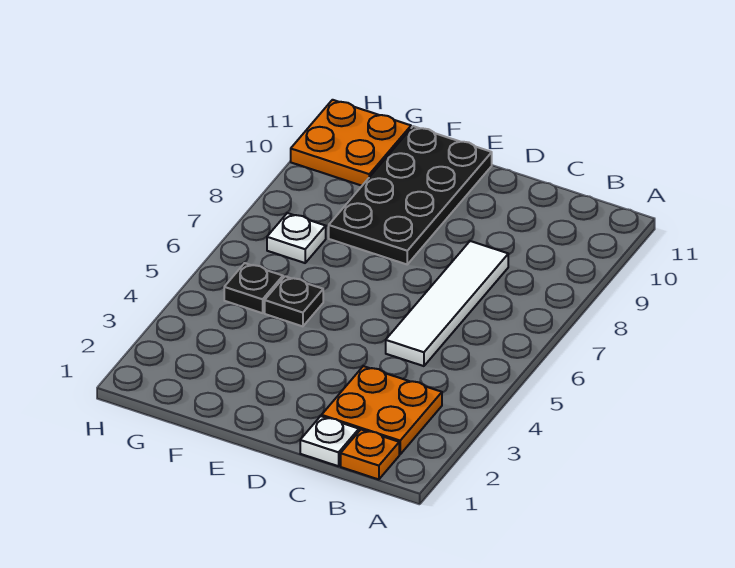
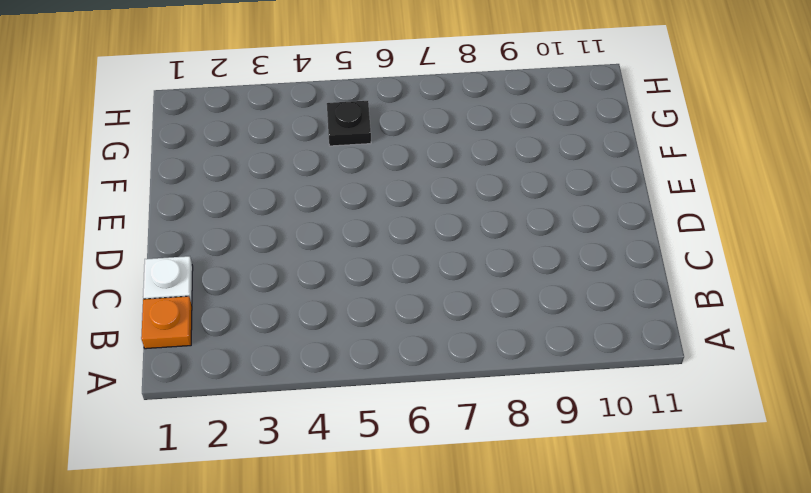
none -> orange plate B2:C3 level 1
none -> white tile C5:C8 level 1

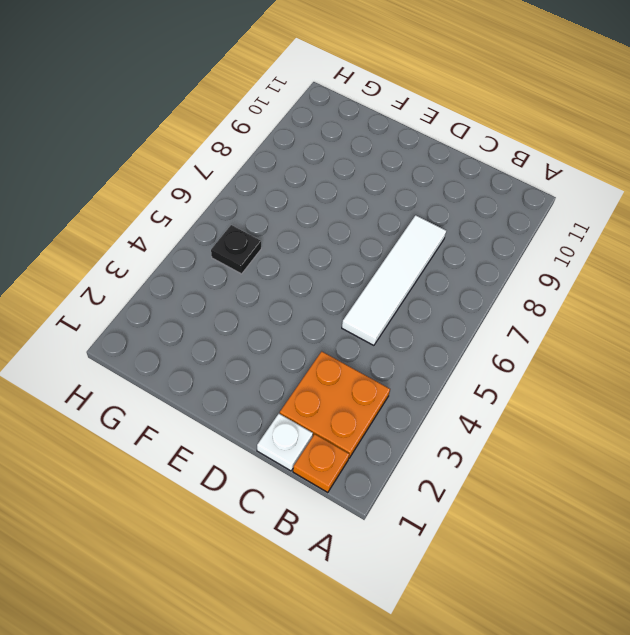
none -> black plate E8:F11 level 1
none -> black plate F5 level 1

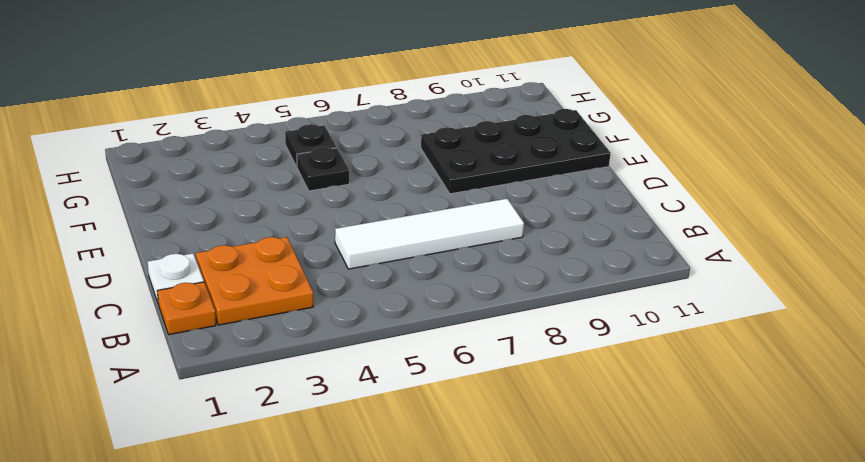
none -> white plate G7 level 1
none -> orange plate G10:H11 level 1

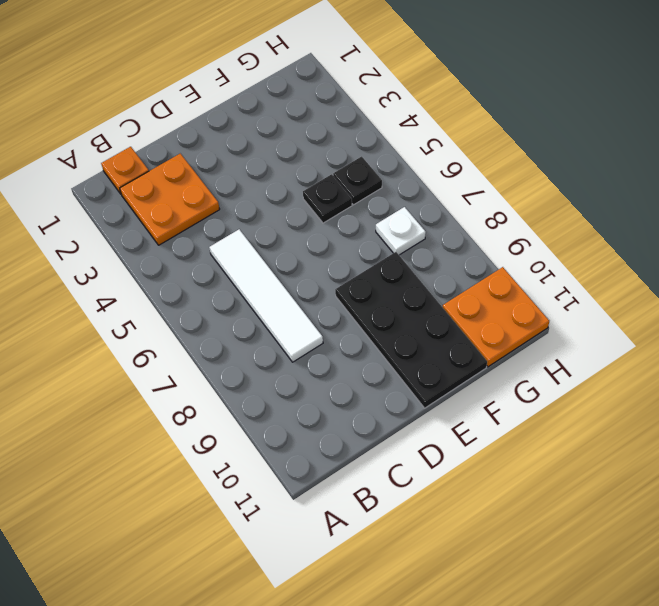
none -> white plate C1 level 1

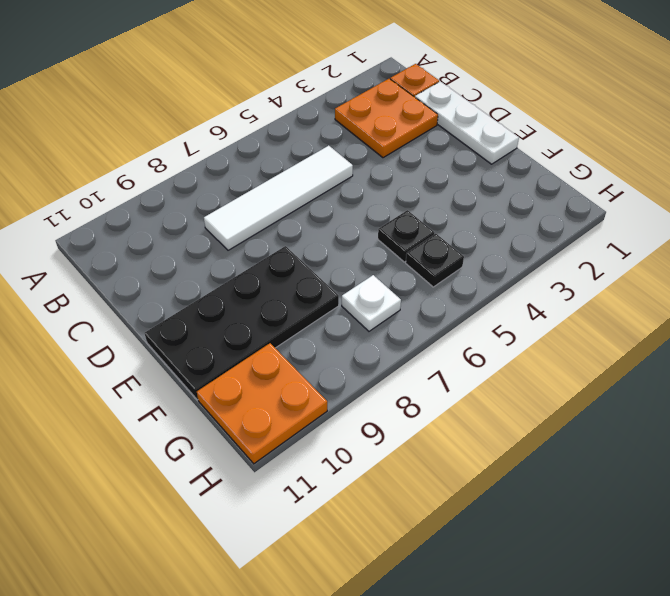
white plate C1:E1 level 1 -> white plate C1 level 1

